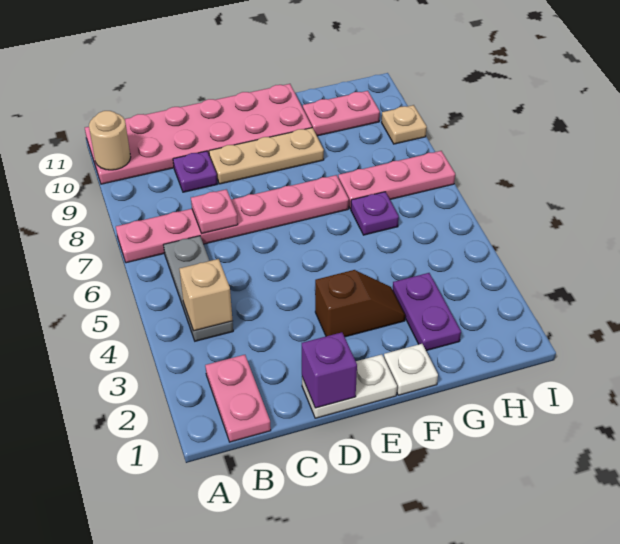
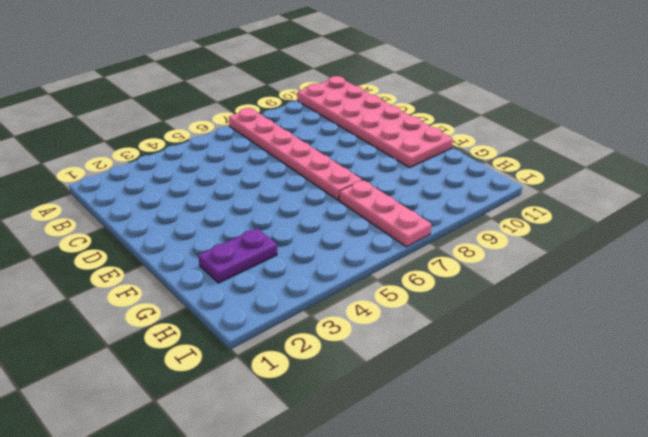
none -> pink plate B1:B2 level 1
none -> grey plate B4:B6 level 1
none -> purple plate C9 level 1

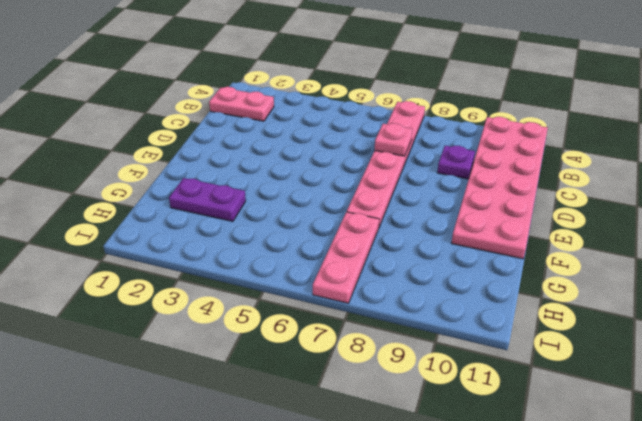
none -> grey plate B4:B6 level 1
none -> white plate D1:E1 level 1
none -> tan plate D9:F9 level 1

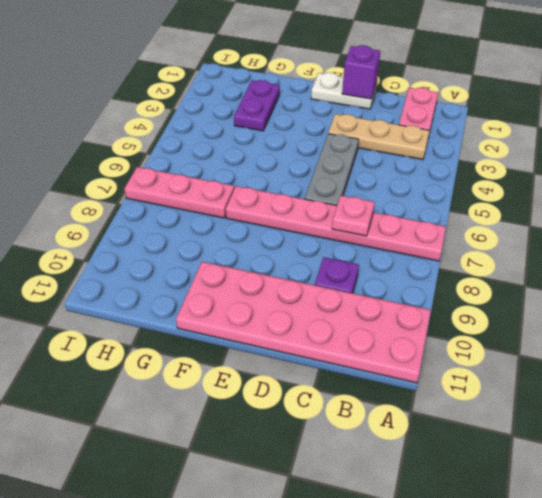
tan plate B3:D3 level 1 -> tan plate D9:F9 level 1
grey plate D4:D6 level 1 -> grey plate B4:B6 level 1
none -> brown slope E3:F3 level 1 top E
none -> white plate F1 level 1
none -> purple plate G6 level 1

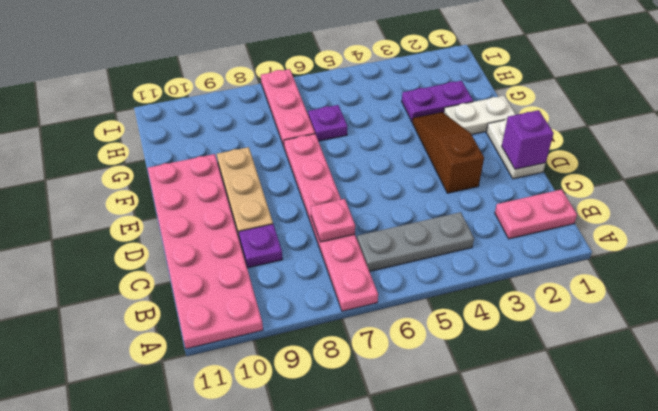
brown slope D3:F3 level 1 top D -> brown slope E3:F3 level 1 top E
white plate F1:F2 level 1 -> white plate F1 level 1
none -> pink plate G10:H10 level 1
none -> tan plate I9 level 1
none -> tan round brick A10 level 2

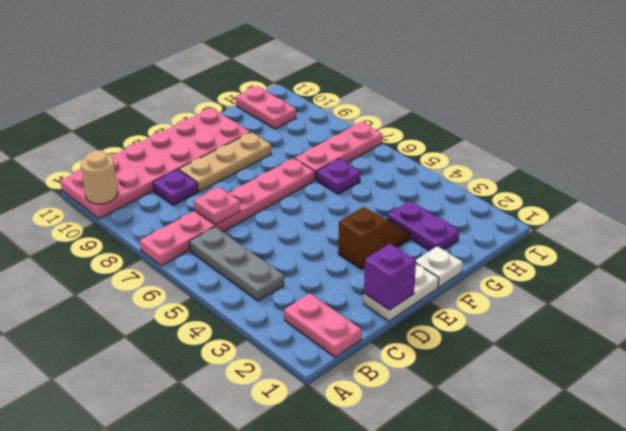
pink plate H10:H11 level 1 -> pink plate G10:H10 level 1
none -> tan plate I9 level 1
none -> tan brick B4 level 2

